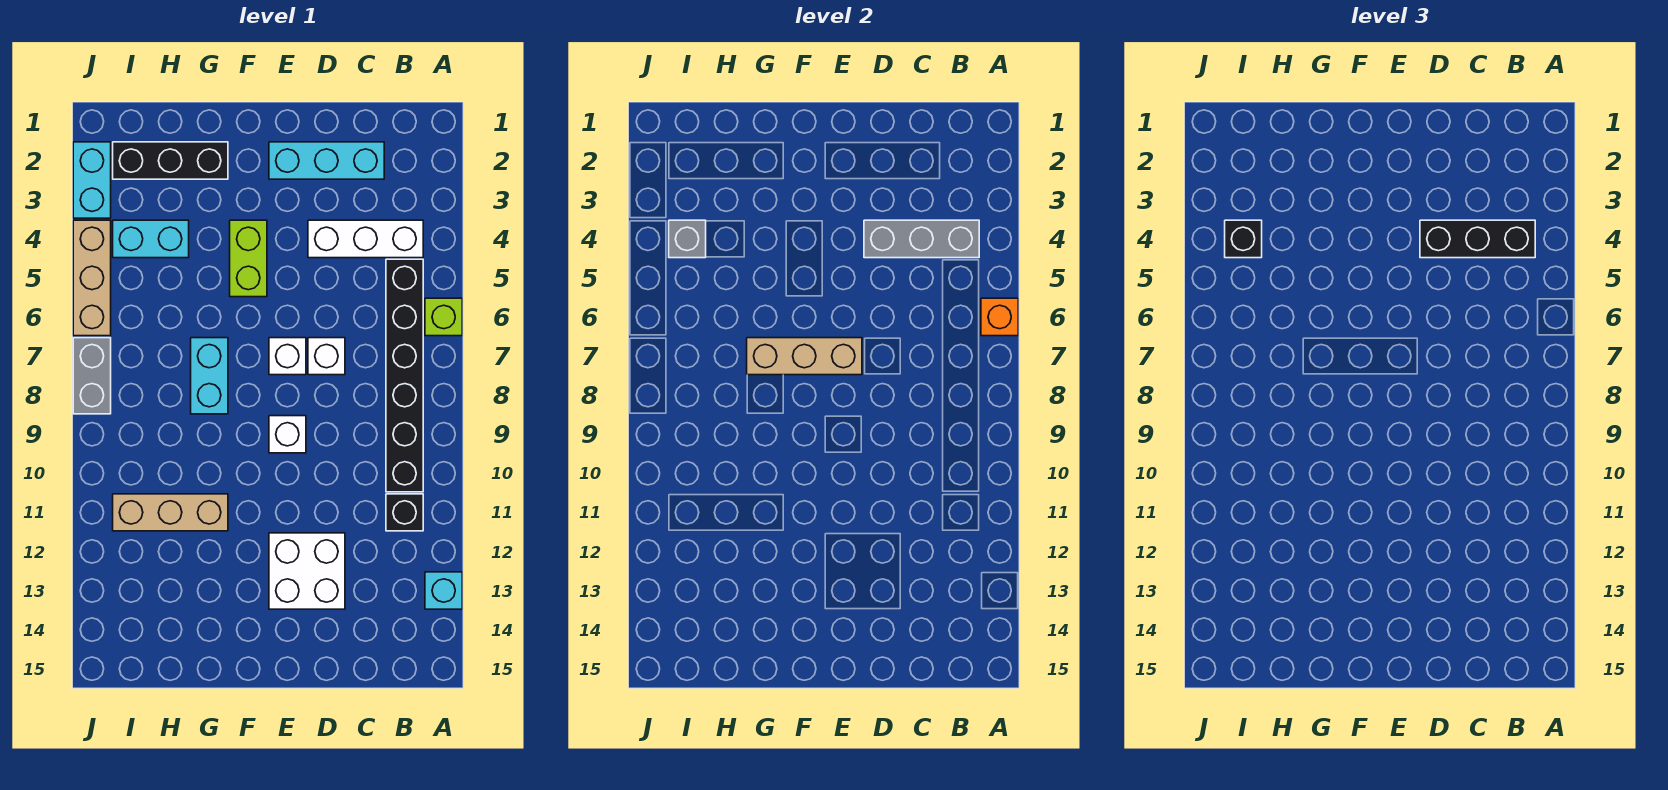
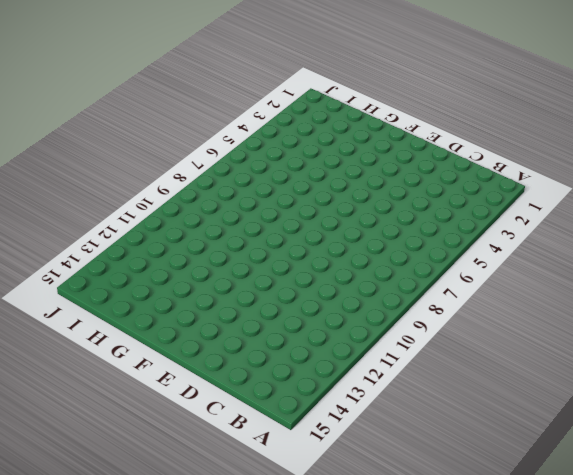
none -> lime brick A6 level 1
none -> cyan brick A13 level 1
none -> white brick B4:D4 level 1

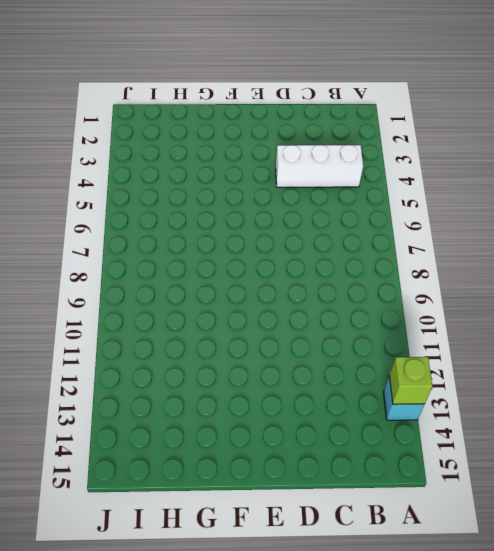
lime brick A13 level 2 -> lime brick A6 level 1
none -> black brick B5:B10 level 1
none -> black brick B11 level 1
none -> cyan brick C2:E2 level 1

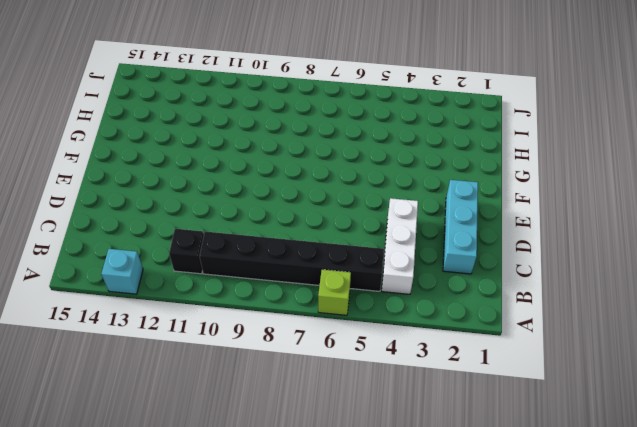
none -> white brick D7 level 1
none -> white brick D12:E13 level 1
none -> white brick E7 level 1

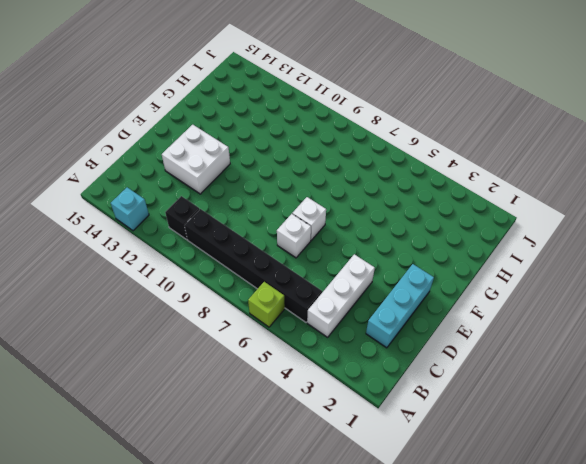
none -> white brick E9 level 1
none -> lime brick F4:F5 level 1
none -> black brick G2:I2 level 1

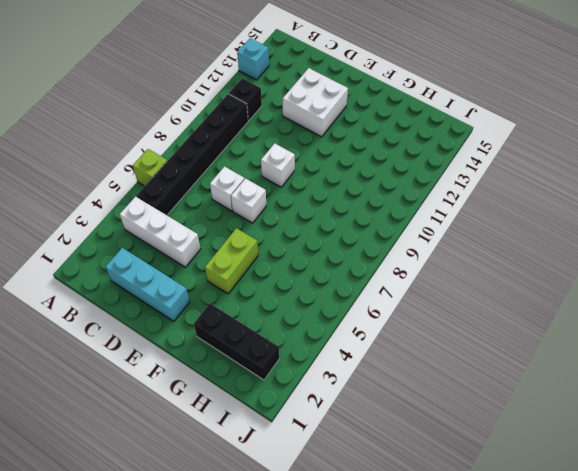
none -> cyan brick G7:G8 level 1
none -> tan brick G11:I11 level 1
none -> cyan brick H4:I4 level 1

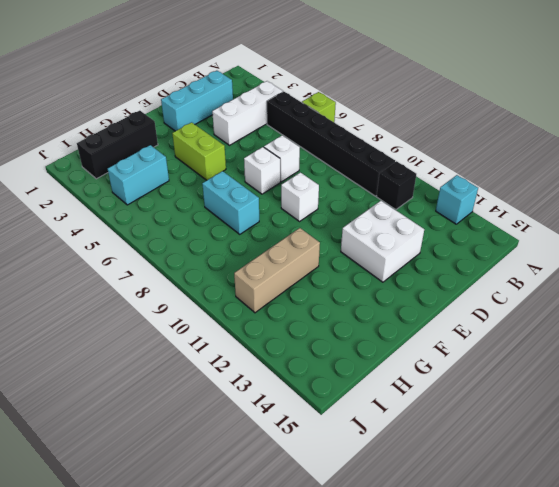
none -> cyan brick J2:J3 level 1
none -> tan brick J4:J6 level 1
none -> grey brick J7:J8 level 1

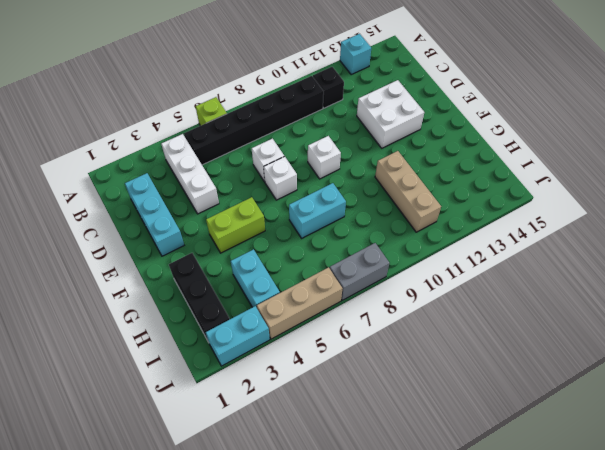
none -> orange brick A6 level 2
none -> grey brick B4:D4 level 2
none -> tan brick E7:G7 level 2

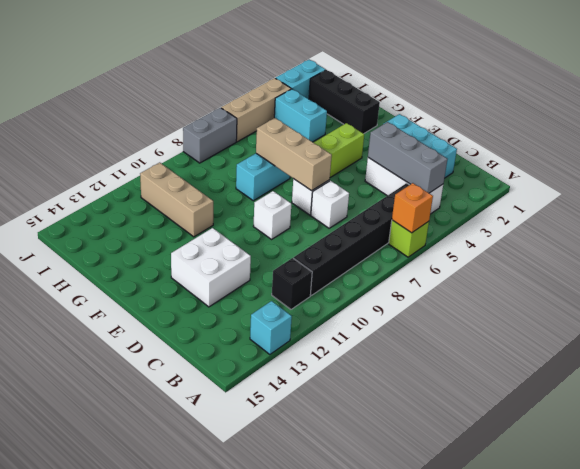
none -> grey brick I4 level 2
none -> black brick B4:D4 level 3
none -> black brick I4 level 3

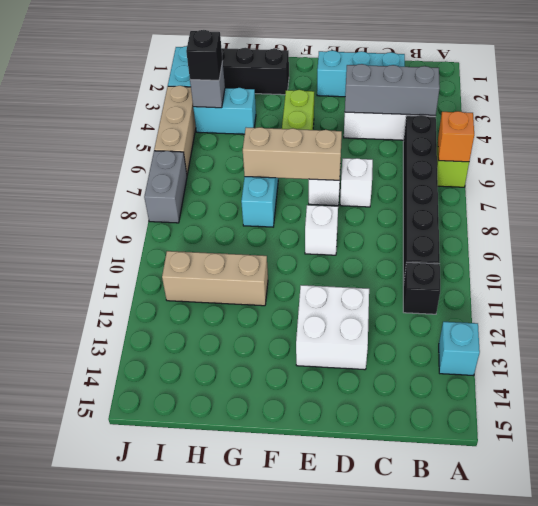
none -> black brick B4:D4 level 3

